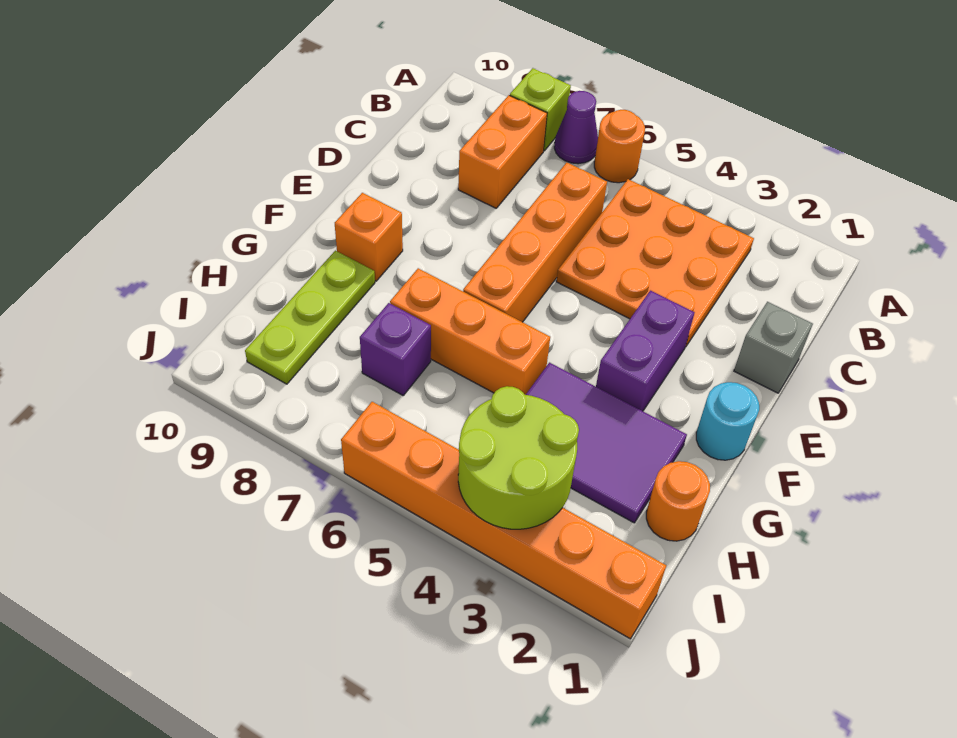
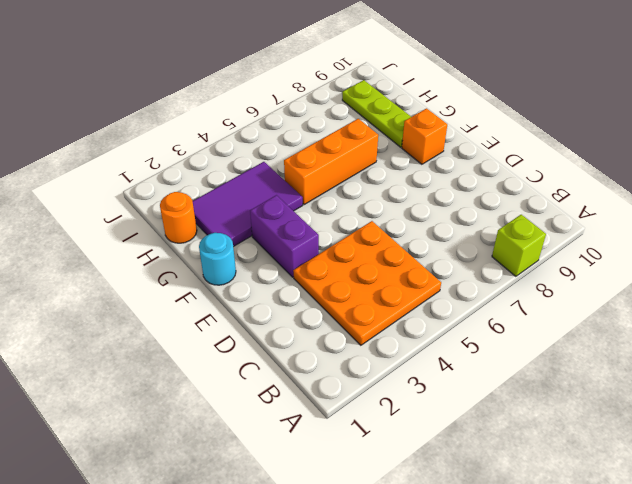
none -> orange round brick A6 level 1
none -> purple cone A7 level 1
none -> orange brick B8:C8 level 1

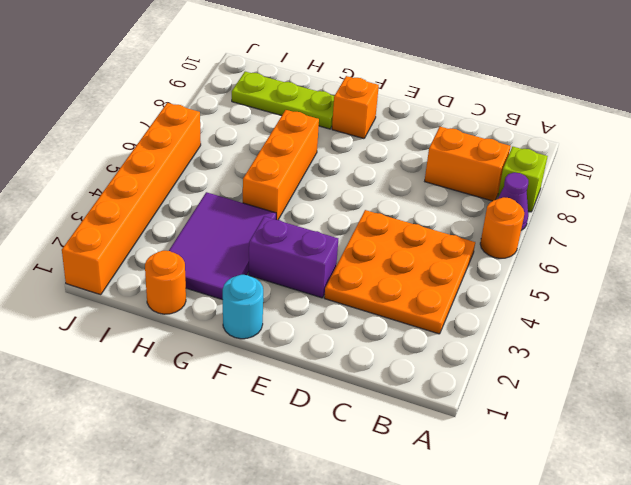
none -> orange brick C6:F6 level 1
none -> grey brick D1 level 1
none -> purple brick H7 level 1

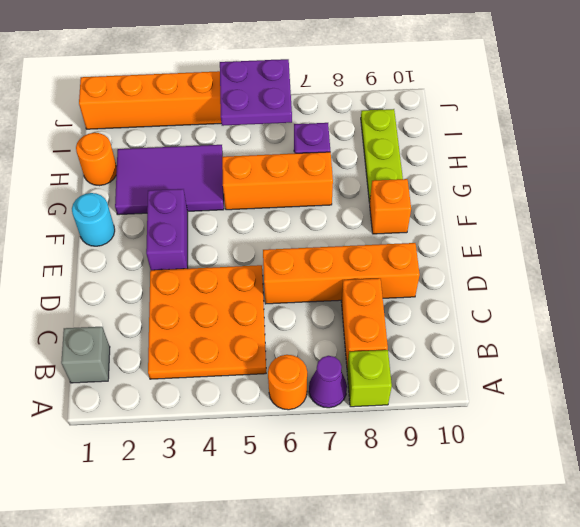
grey brick B1 level 1 -> grey brick D1 level 1
orange brick D6:D9 level 1 -> orange brick C6:F6 level 1
purple plate I5:J6 level 2 -> none
none -> lime round brick I3:J4 level 2

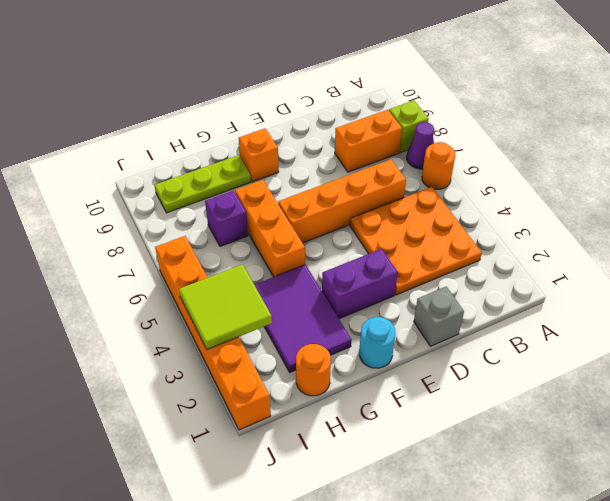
lime tile I3:J4 level 2 -> lime round brick I3:J4 level 2

